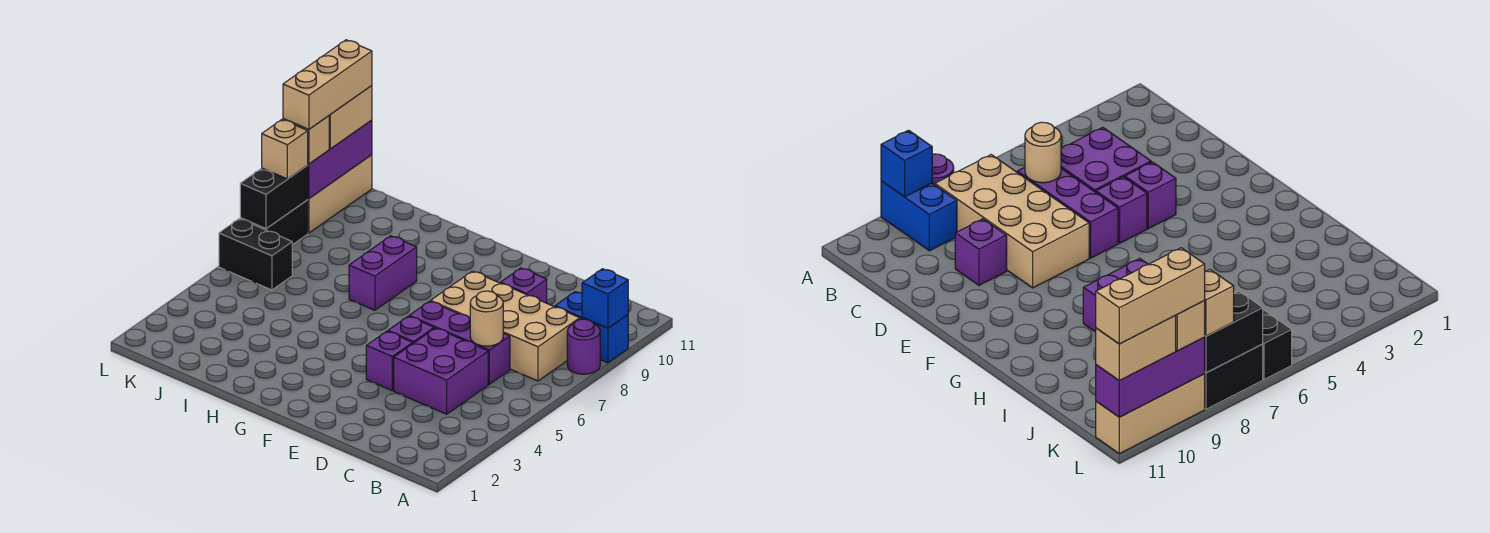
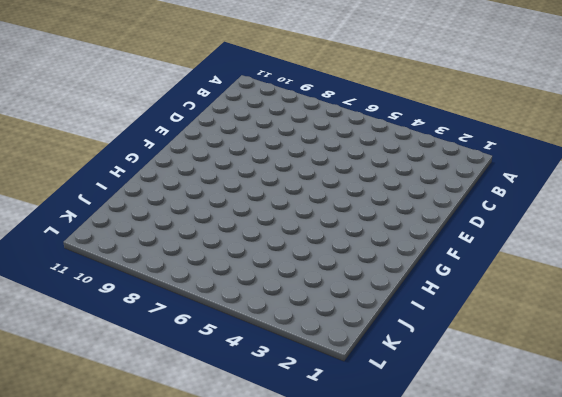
none -> purple round brick A8 level 1
none -> blue brick A9:B9 level 1
none -> tan brick B7:E8 level 1

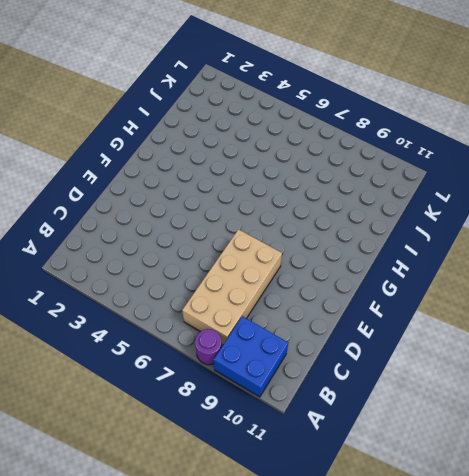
blue brick A9:B10 level 1 -> blue brick A9:B9 level 1
none -> purple brick C4:D5 level 1
none -> purple brick C6:E6 level 1
none -> purple brick D9 level 1

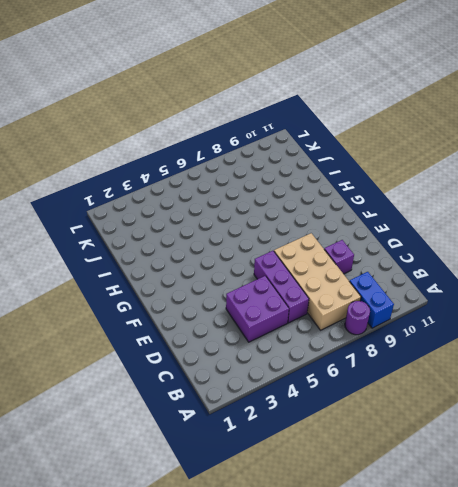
none -> purple brick E4 level 1
none -> purple brick E5 level 1
none -> purple brick H7:H8 level 1

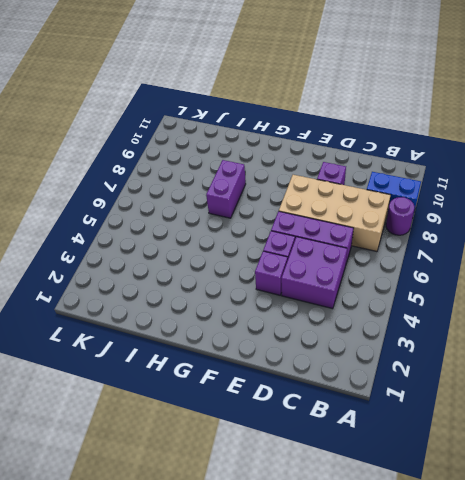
none -> black brick K6:L6 level 1
none -> black brick L7:L8 level 1
none -> tan brick L9:L11 level 1

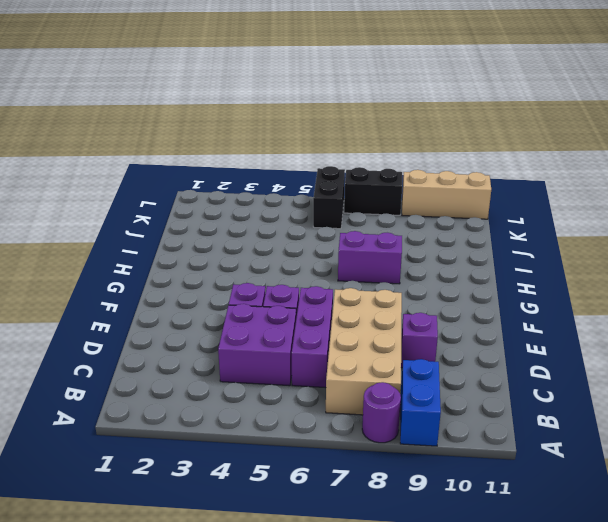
none -> blue brick A9 level 2
none -> tan round brick C6 level 2
none -> black brick L7:L8 level 2

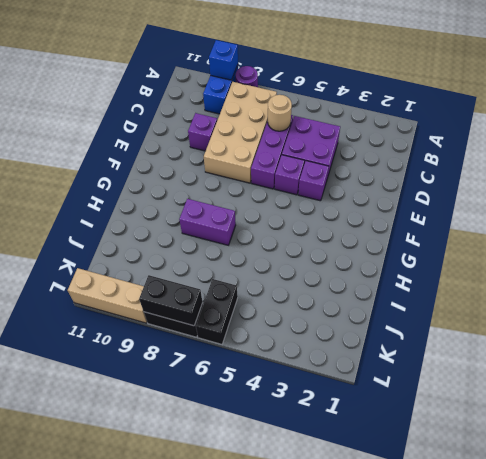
none -> purple brick L9:L11 level 2
none -> tan brick L8 level 3
none -> tan brick L9 level 3

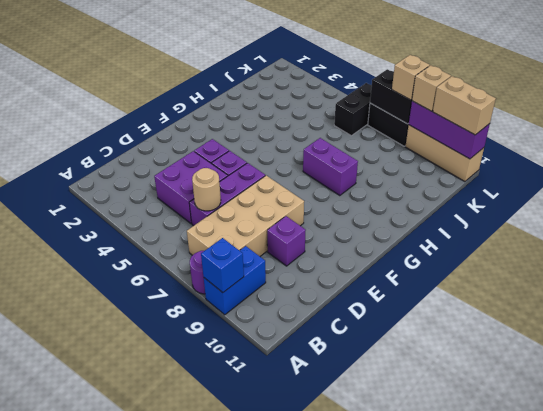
none -> tan brick L9:L11 level 4

